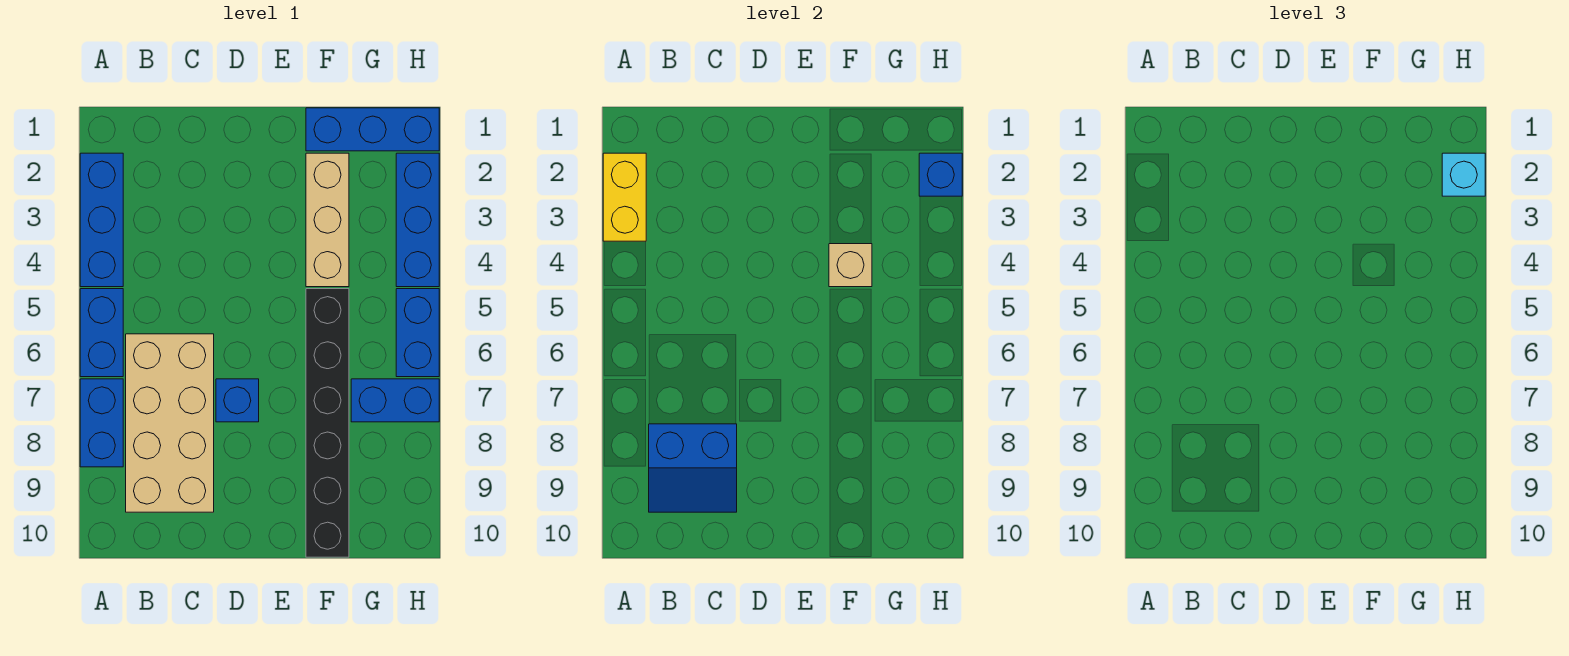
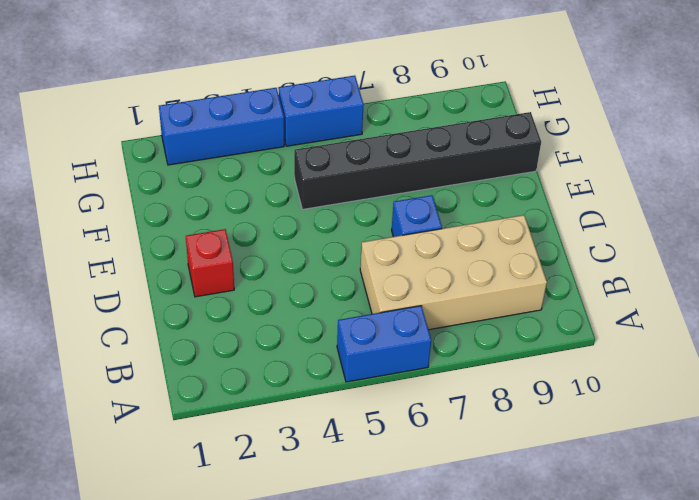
red brick D2 level 1 -> none
none -> blue brick A2:A4 level 1
none -> blue brick A7:A8 level 1
none -> blue brick F1:H1 level 1

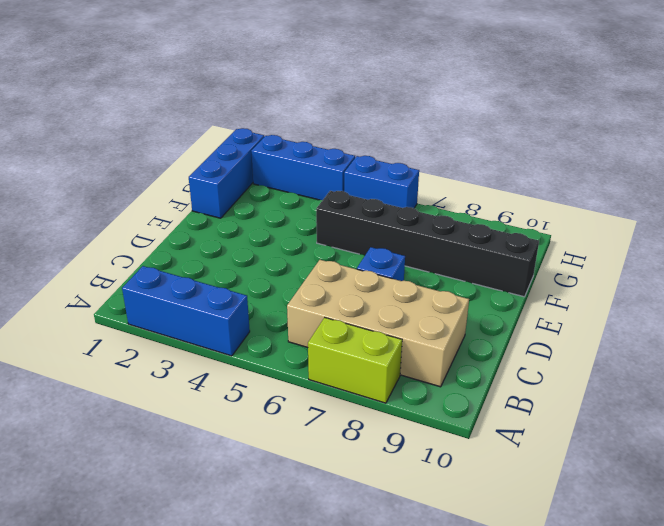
lime brick A7:A8 level 1 -> blue brick A7:A8 level 1
none -> blue brick A5:A6 level 1
none -> tan brick F2:F4 level 1
none -> blue brick G7:H7 level 1

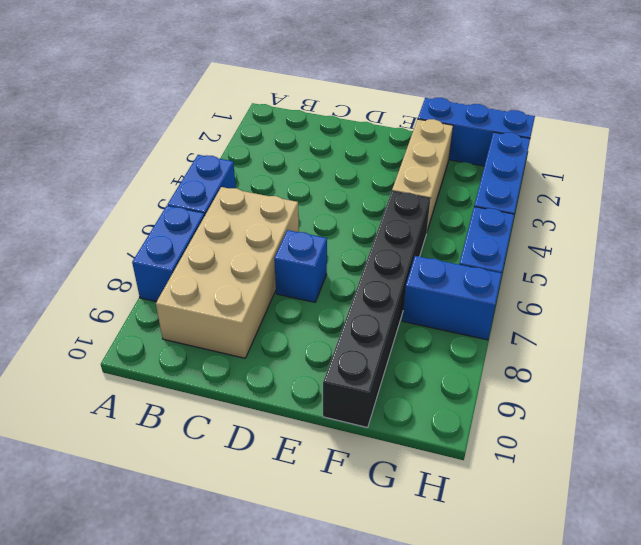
none -> blue brick A2:A4 level 1
none -> yellow brick A2:A3 level 2
none -> blue slope B8:C9 level 2 top 8

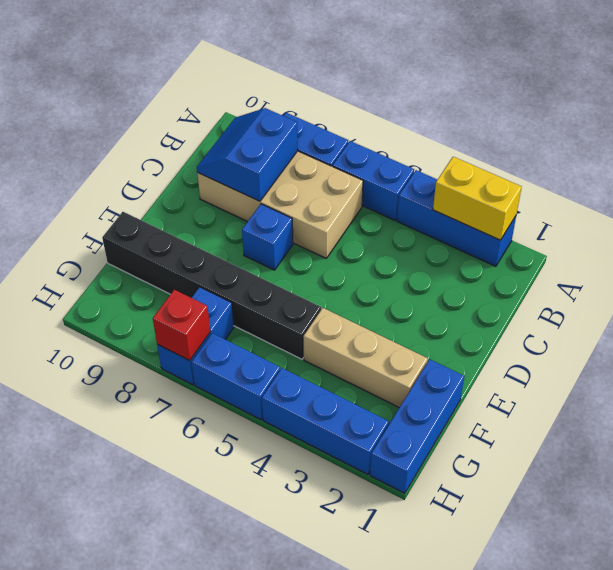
red brick H7 level 2 -> none
none -> tan brick F4 level 2
none -> blue brick H2 level 2
none -> cyan brick H2 level 3

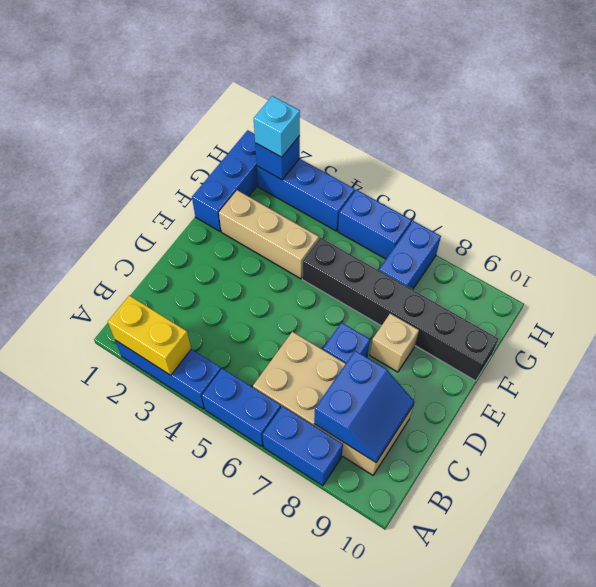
tan brick E8 level 1 -> tan brick F4 level 2

